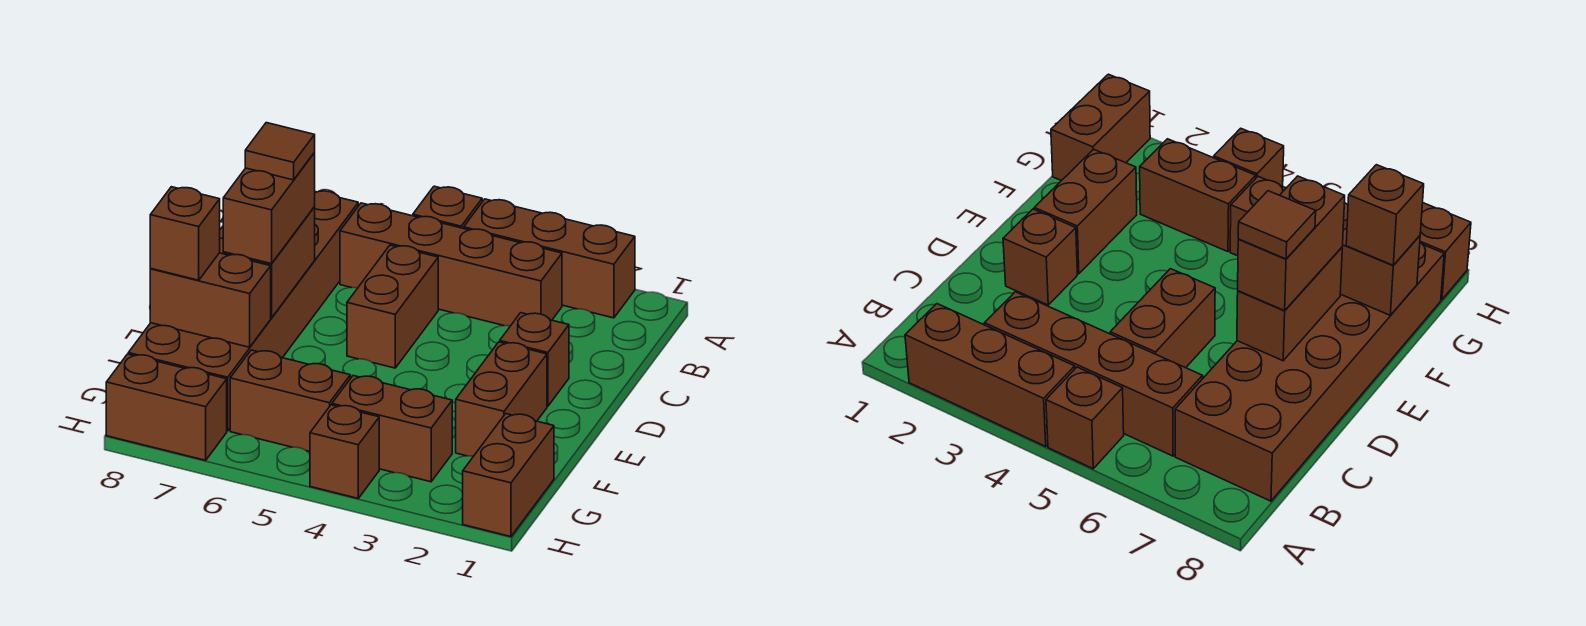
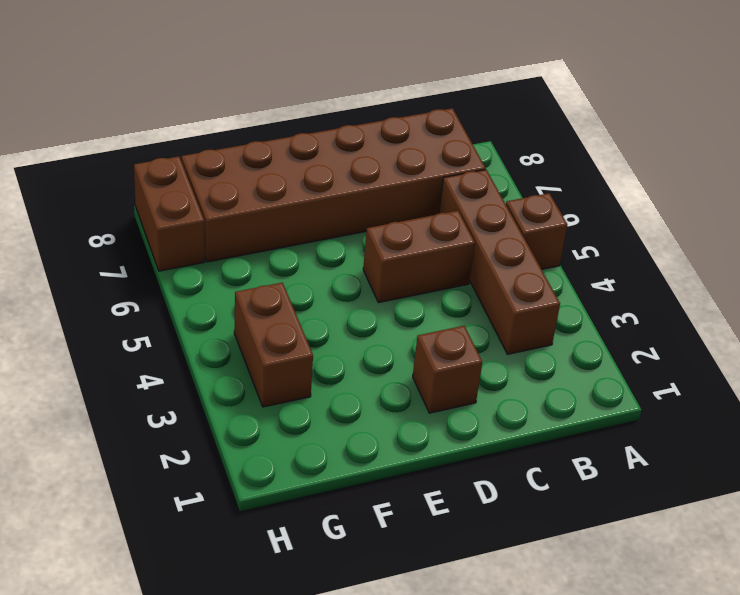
none -> brown brick A2:A4 level 1
none -> brown brick E2:F2 level 1
none -> brown brick G1:H1 level 1

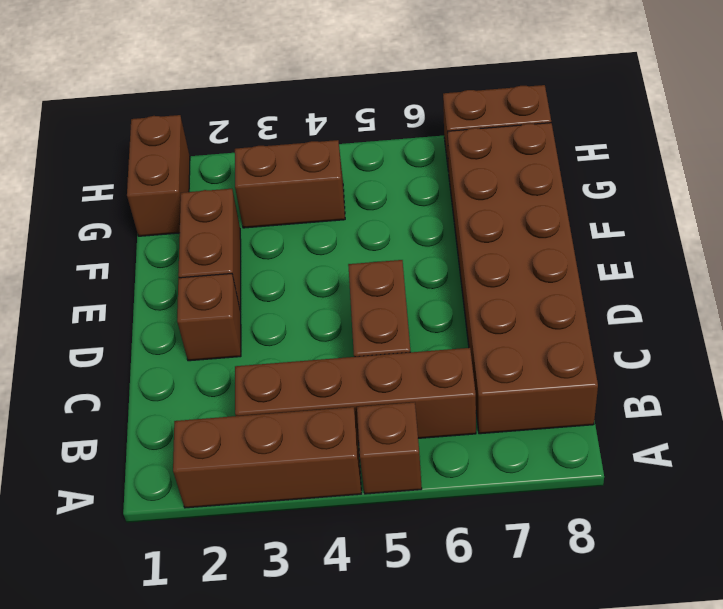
none -> brown brick G5:G6 level 1
none -> brown brick H4 level 1
none -> brown brick D7:E7 level 2

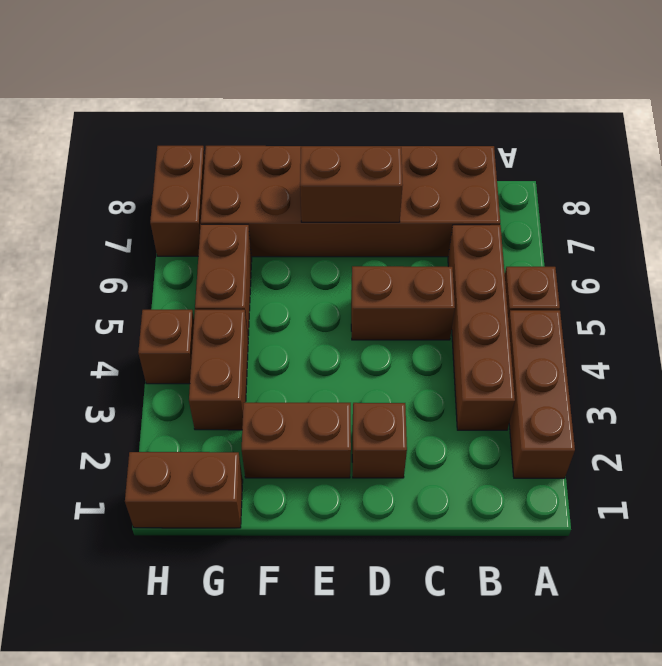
none -> brown brick F7:F8 level 2
none -> brown brick D7:E7 level 3
none -> brown brick F8 level 3

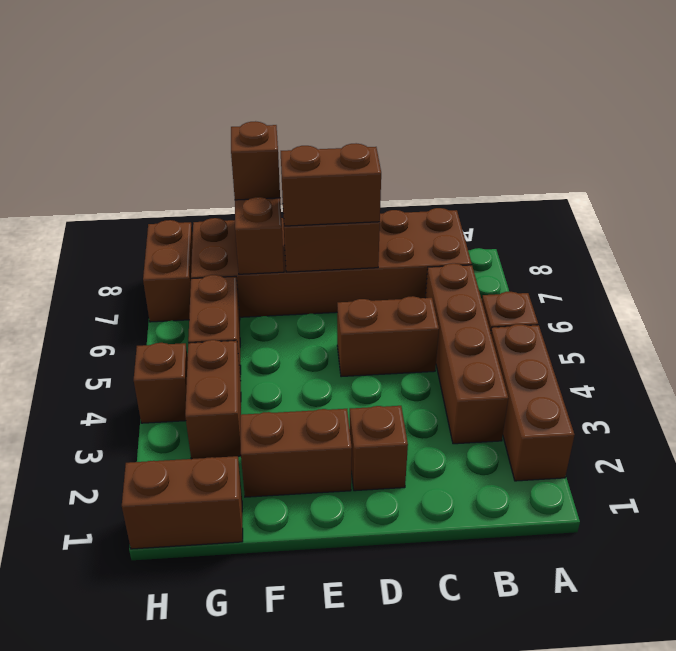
none -> brown tile D7 level 4

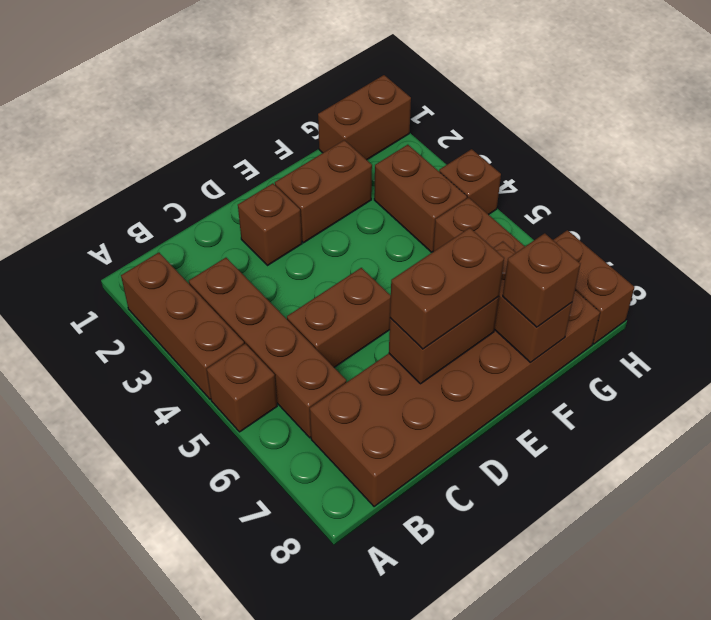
none -> brown tile D7 level 4

